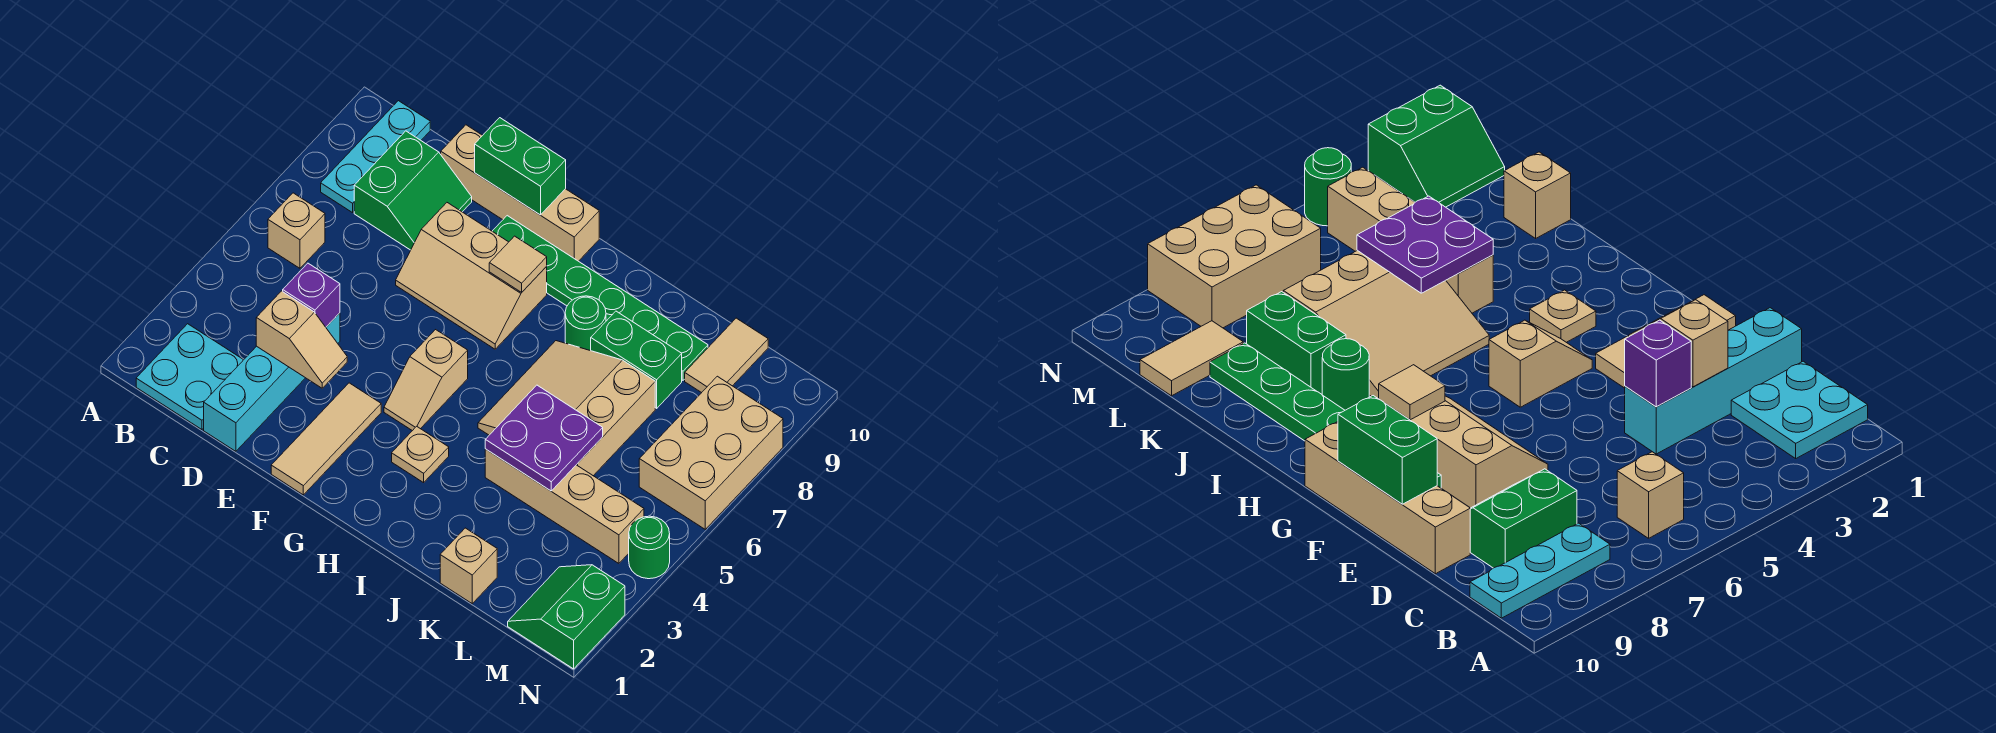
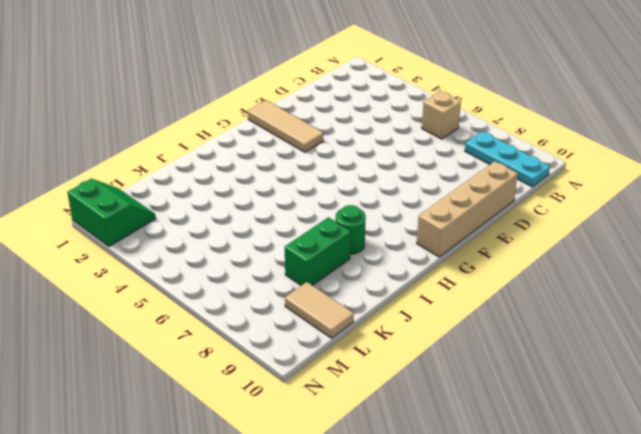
none -> cyan plate B1:C2 level 1
none -> green slope C8:D9 level 1 top C
none -> cyan brick D1:D4 level 1

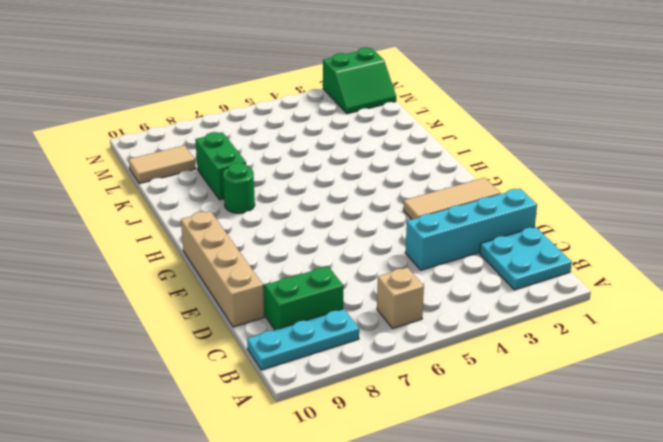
none -> tan slope E7:G8 level 1 top 8
none -> green plate F9:K9 level 1
none -> tan slope G4:G5 level 1 top 5

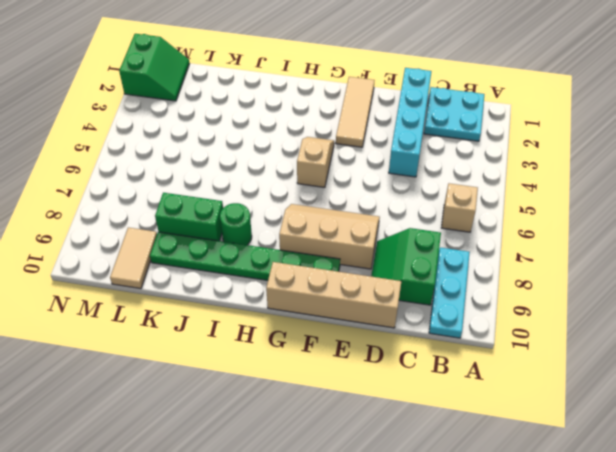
none -> tan plate H3 level 1
none -> tan slope I5:K7 level 1 top K
none -> tan brick J4:M4 level 1

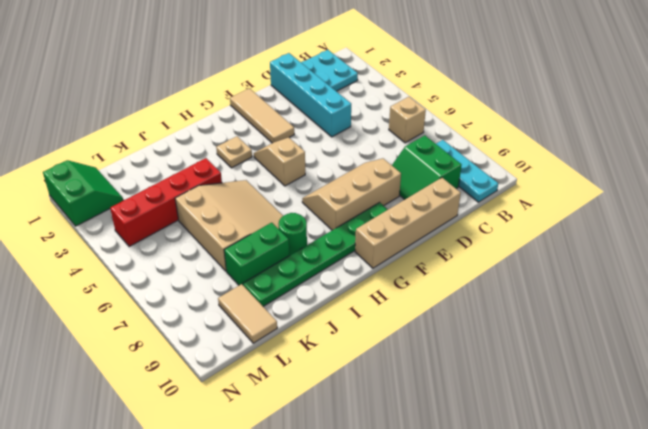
red brick J4:M4 level 1 -> tan brick J4:M4 level 1
none -> tan brick K1 level 1
none -> tan brick M6:N8 level 1
none -> green round brick N4 level 1

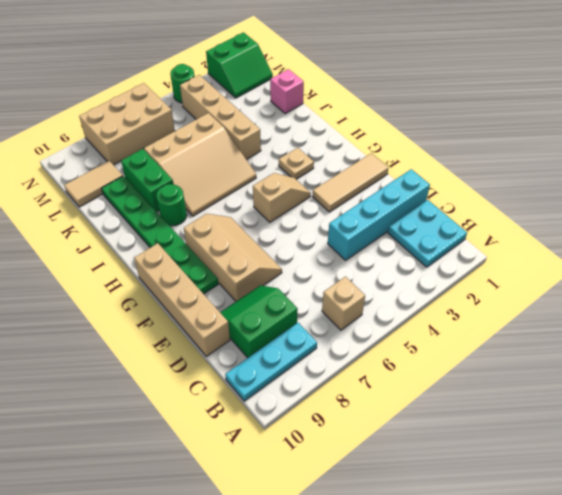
pink brick K1 level 1 -> tan brick K1 level 1
none -> tan slope D3:E3 level 2 top D
none -> purple brick D4 level 2
none -> green brick E10:F10 level 2

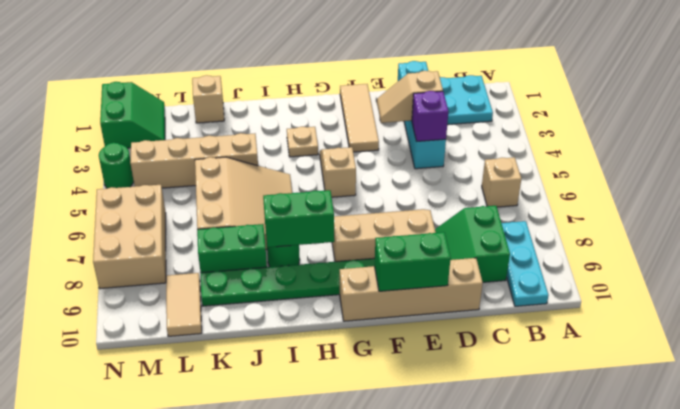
green brick H8:I8 level 2 -> none
none -> tan tile G8 level 2
none -> purple plate J4:K5 level 2

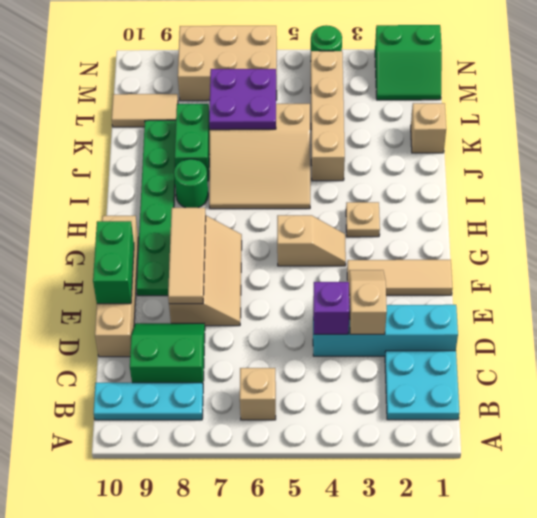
tan tile E8:G8 level 2 -> tan tile G8 level 2
purple plate K6:L7 level 2 -> purple plate J4:K5 level 2

